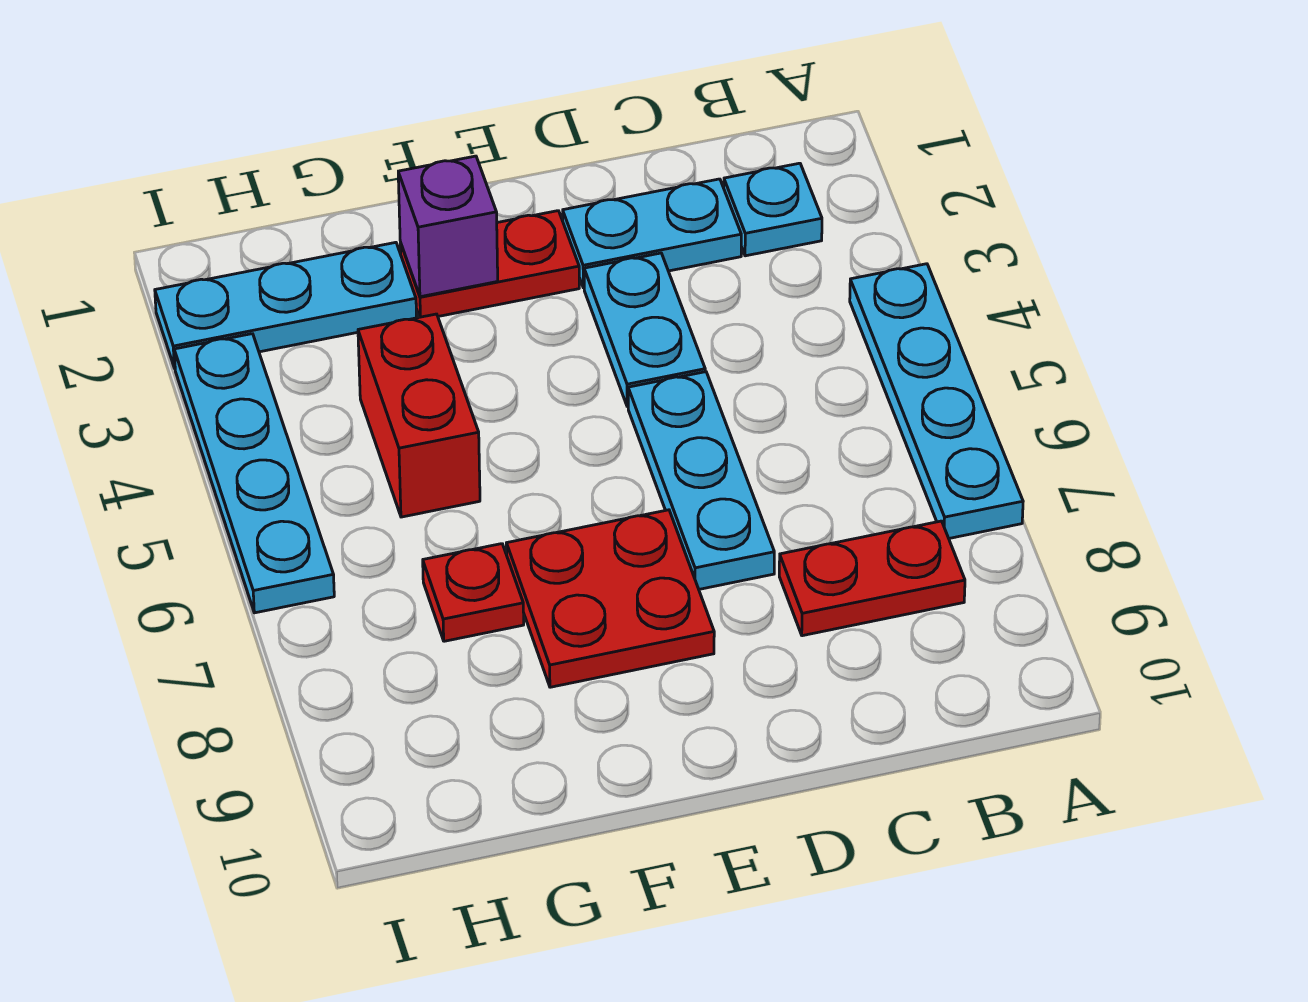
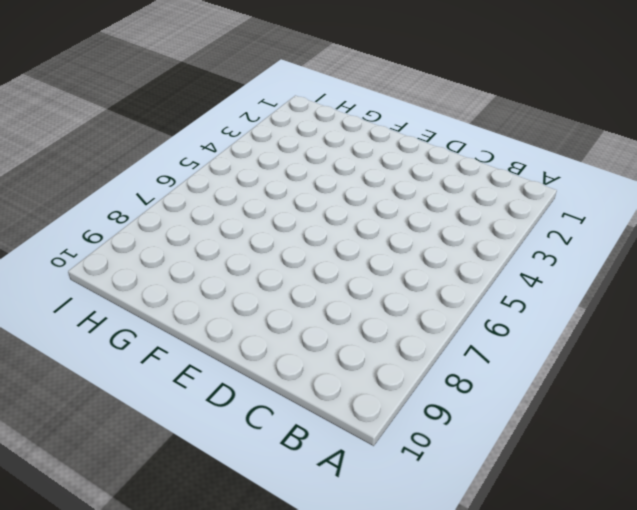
none -> cyan plate A4:A7 level 1
none -> cyan plate B2 level 1
none -> red plate B8:C8 level 1

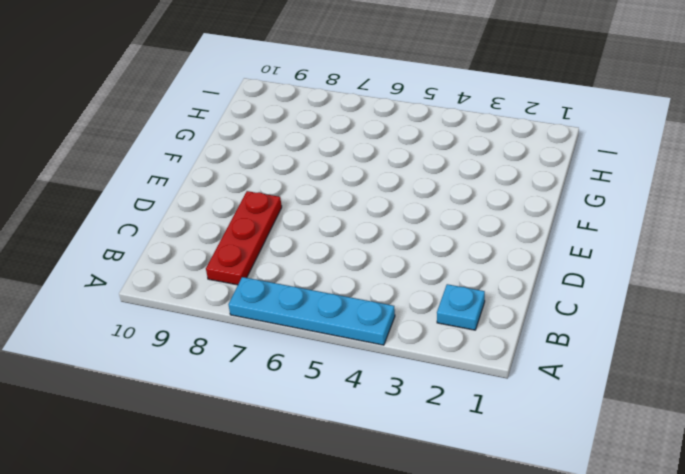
red plate B8:D8 level 1 -> red plate B8:C8 level 1
none -> cyan plate C2:D2 level 1
none -> cyan plate D3:D4 level 1
none -> cyan plate D5:D7 level 1

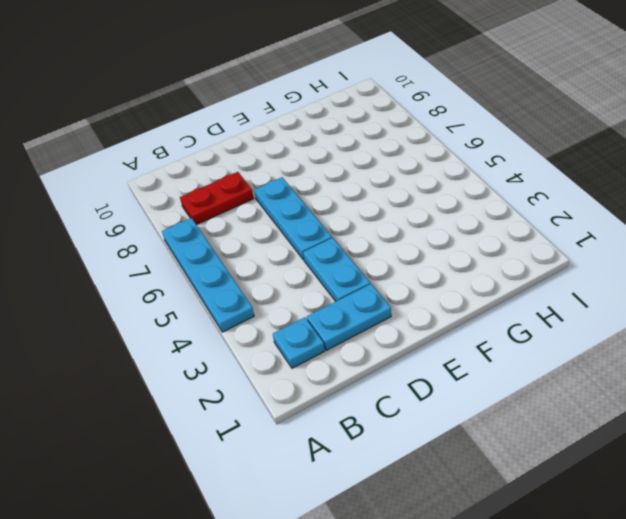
none -> red plate E2:F2 level 1
none -> red plate E7:F8 level 1
none -> cyan plate G2:I2 level 1

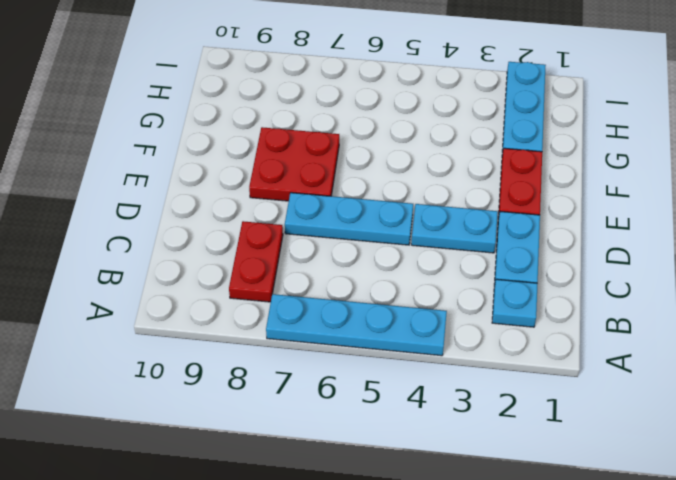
none -> red brick G4:G5 level 1
none -> red plate G7 level 1
none -> cyan plate I3:I6 level 1

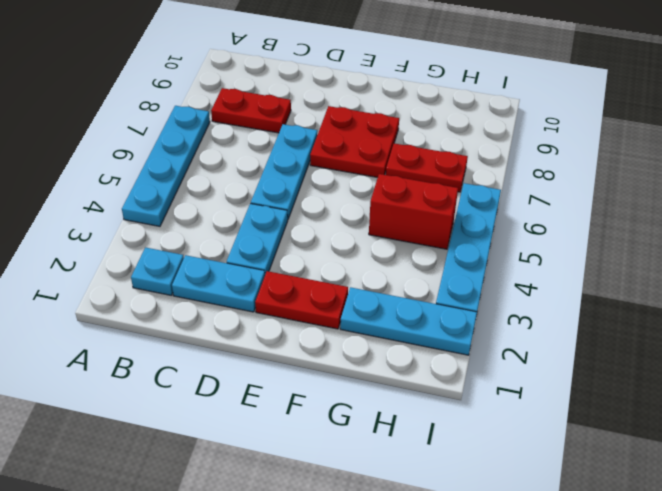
red brick G5:H5 level 1 -> red brick G4:G5 level 1
red plate G7:H7 level 1 -> red plate G7 level 1
none -> purple brick F2 level 2

